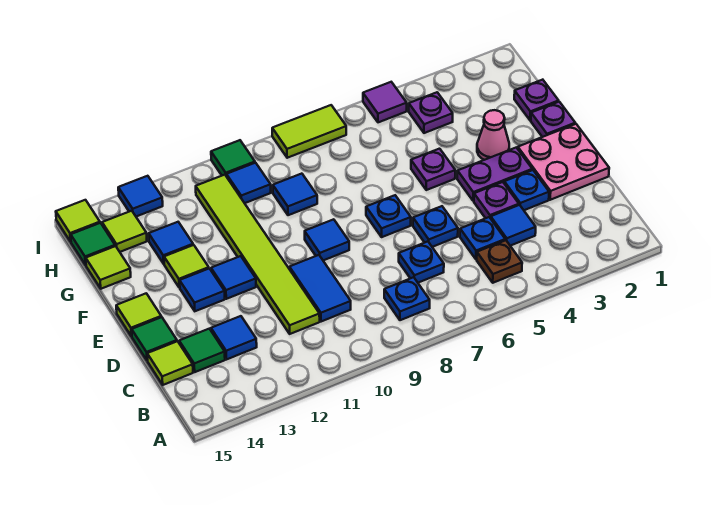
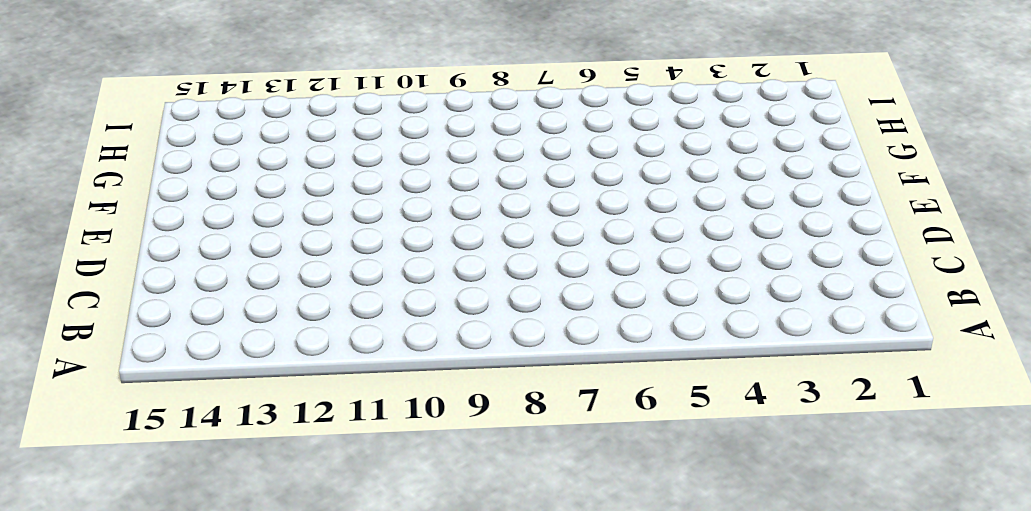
none -> brown plate B5 level 1
none -> blue plate B8 level 1
none -> blue tile C4 level 1
none -> blue plate C5 level 1

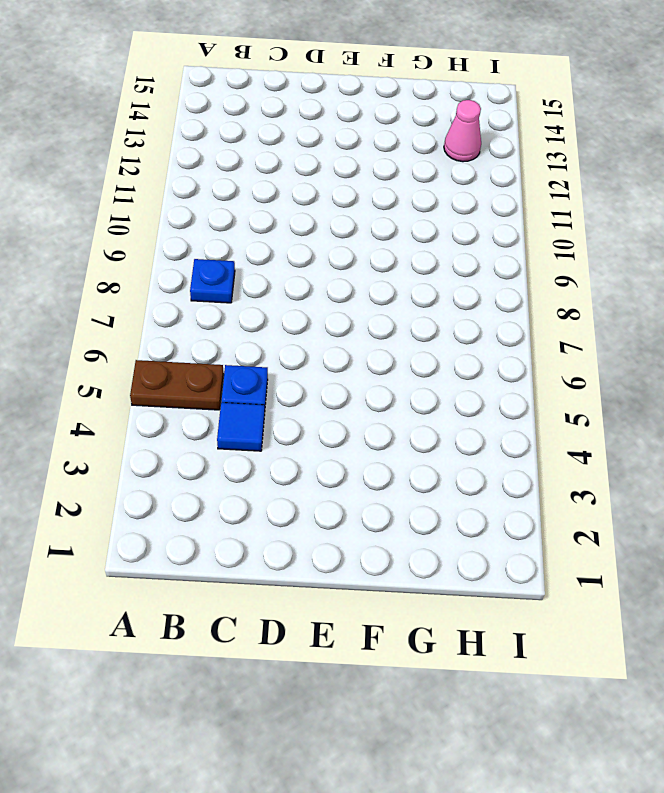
brown plate A5:B5 level 1 -> brown plate B5 level 1
pink cone H13 level 1 -> pink cone F3 level 1
none -> blue plate C7 level 1
none -> blue tile C10:D10 level 1
none -> lime tile C11:H11 level 1
none -> blue tile C13 level 1

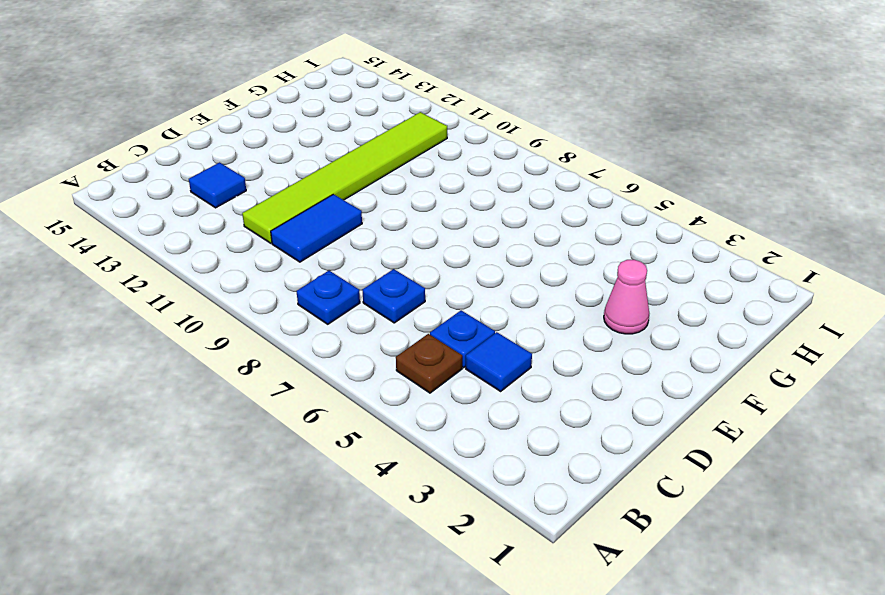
none -> green tile C14 level 1
none -> lime tile C15 level 1
none -> pink plate D1:E2 level 1
none -> blue plate D3 level 1

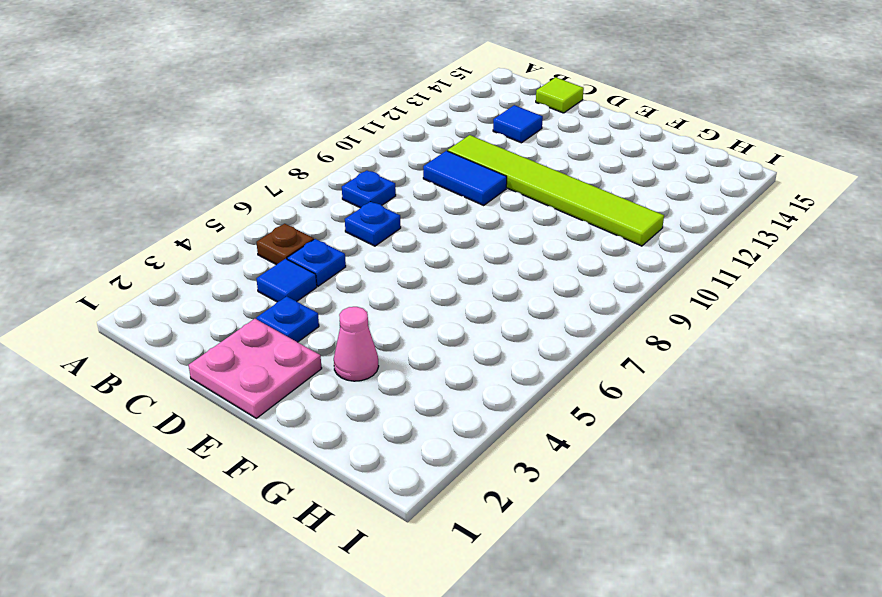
none -> green tile C14 level 1
none -> purple plate D4 level 1
none -> blue plate D6 level 1
none -> green tile D15 level 1

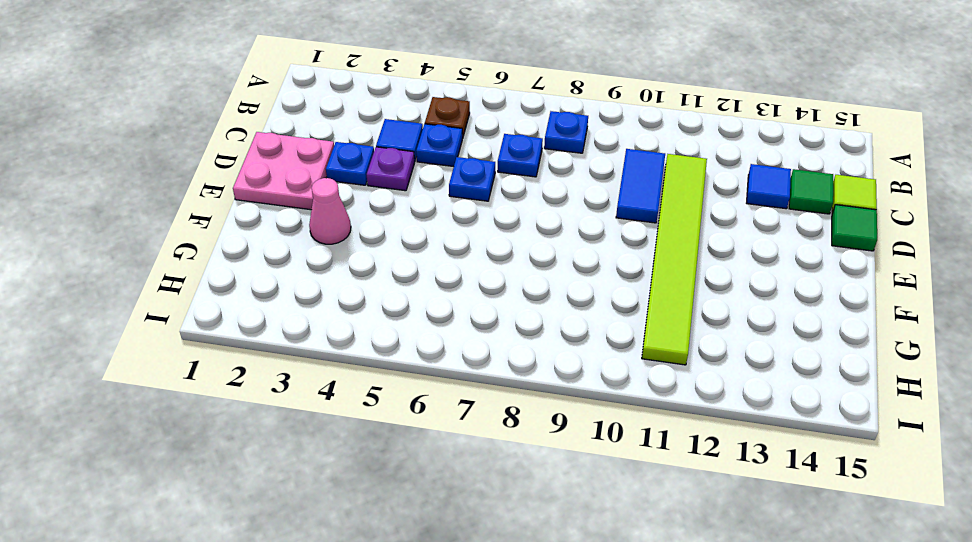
none -> purple plate E3:E4 level 1
none -> blue plate E7 level 1
none -> blue tile E9 level 1
none -> blue tile E12 level 1

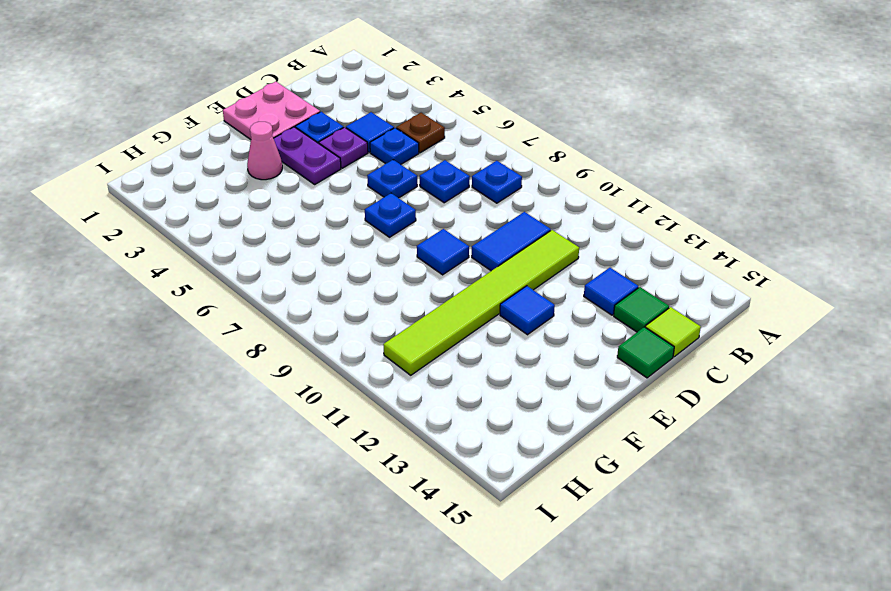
none -> blue tile E13 level 1
none -> lime tile E15 level 1
none -> purple plate F1 level 1
none -> purple plate F5 level 1

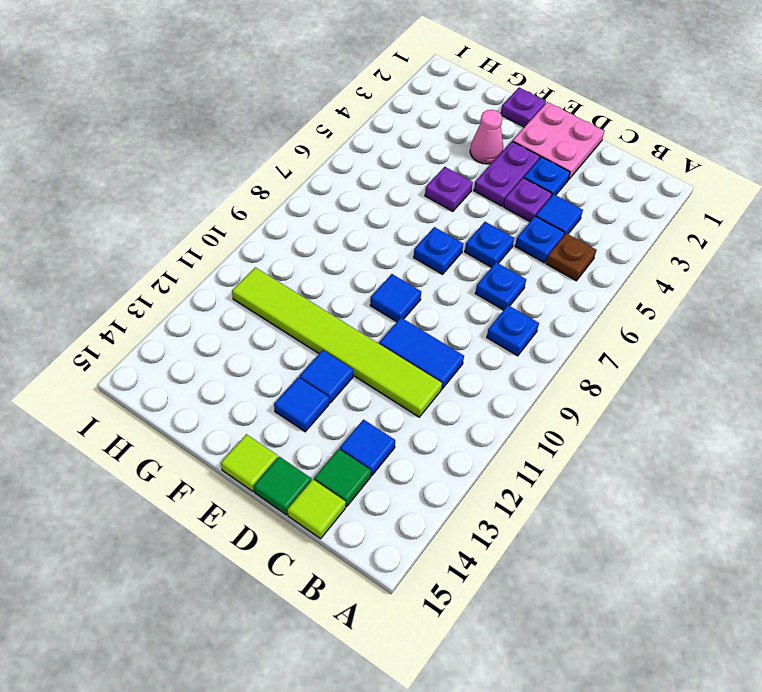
none -> lime tile F13 level 1
none -> purple plate G1 level 1
none -> blue tile G9 level 1
none -> blue tile G13 level 1

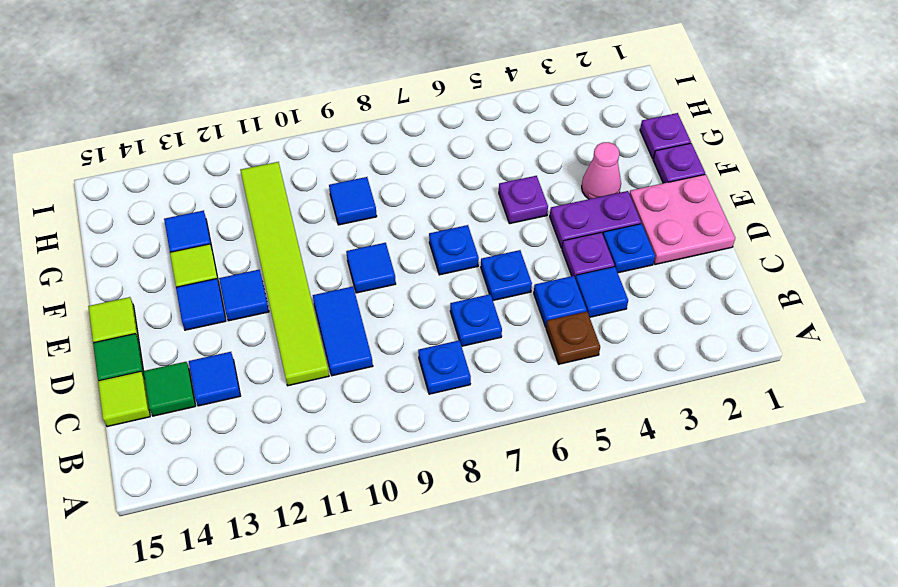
none -> lime tile G15 level 1
none -> purple plate H4 level 1
none -> blue tile H10 level 1
none -> lime tile H14 level 1

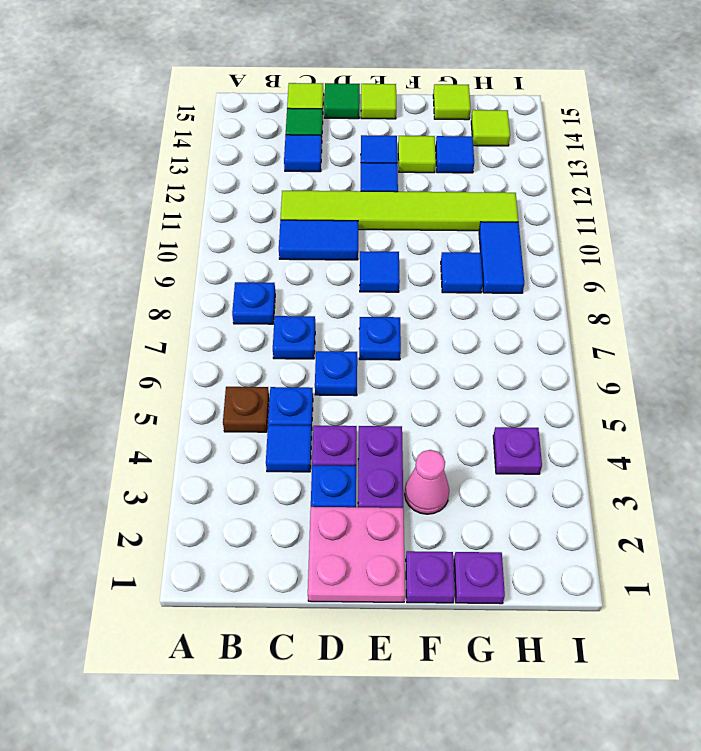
blue tile H9:H10 level 1 -> blue tile H10 level 1
none -> purple plate F5 level 1
none -> green tile H15 level 1
none -> purple tile I5 level 1
none -> lime tile I7:I8 level 1

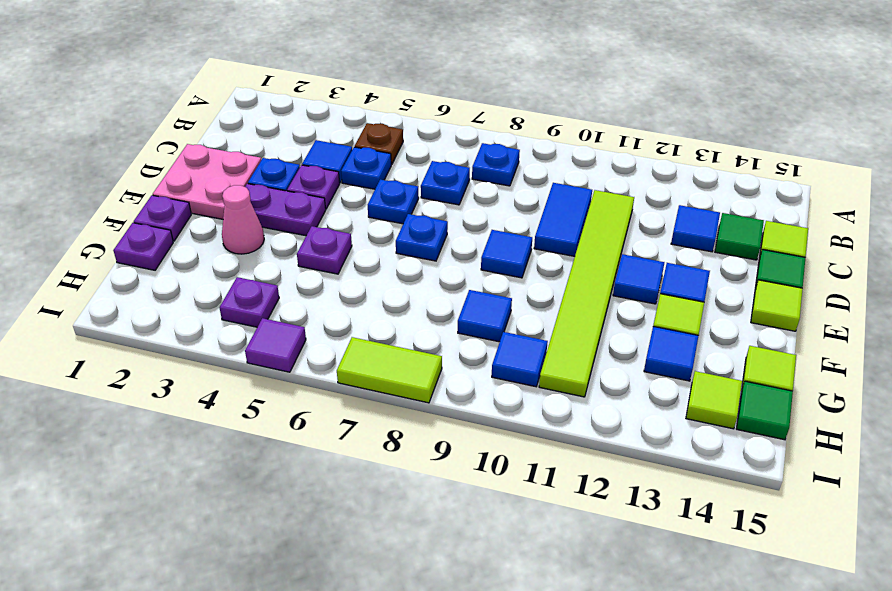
none -> green tile I10 level 1
none -> blue tile I13 level 1
none -> lime tile I15 level 1

